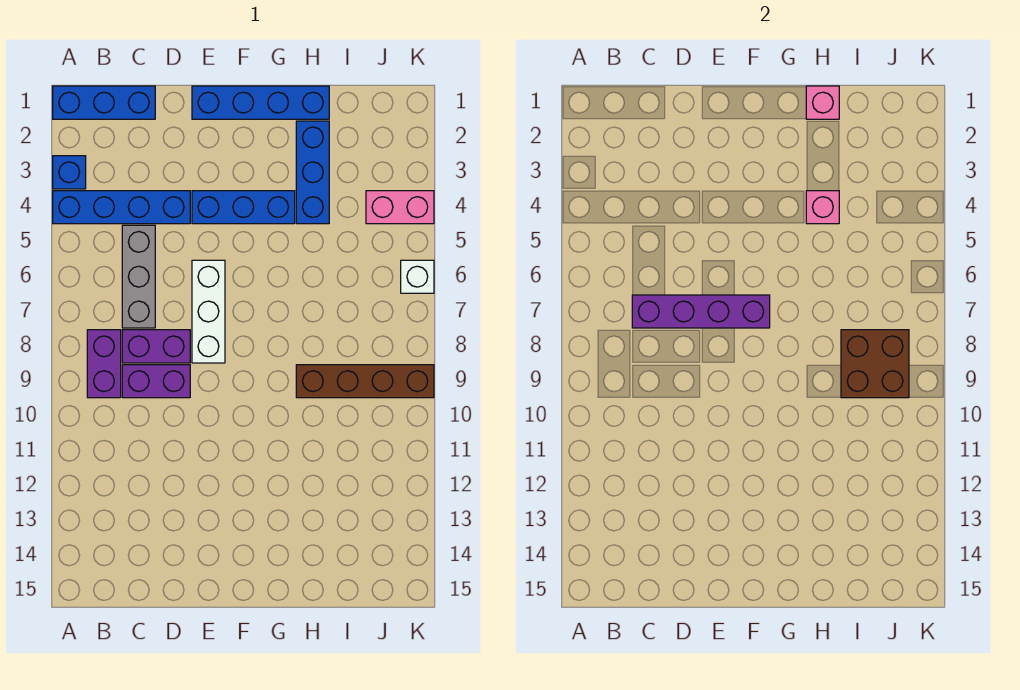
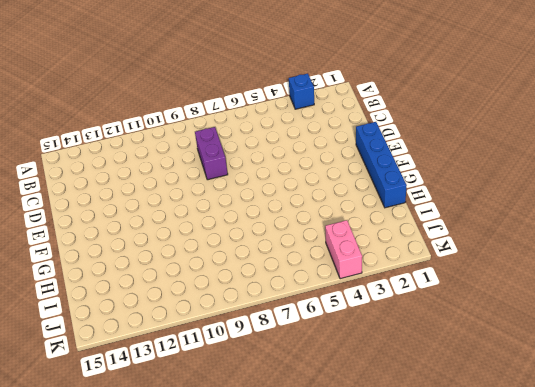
none -> blue brick A1:C1 level 1
none -> blue brick A4:D4 level 1
none -> purple brick B8:B9 level 1

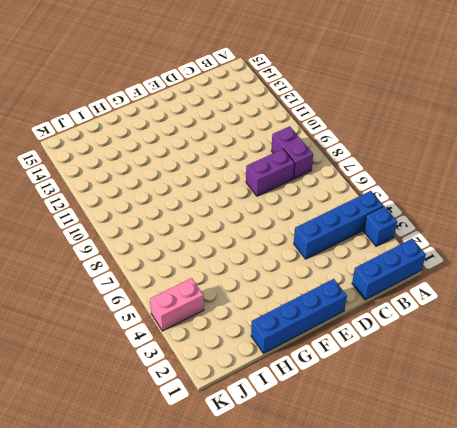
none -> grey brick C5:C7 level 1
none -> purple brick C9:D9 level 1
none -> blue brick E4:G4 level 1

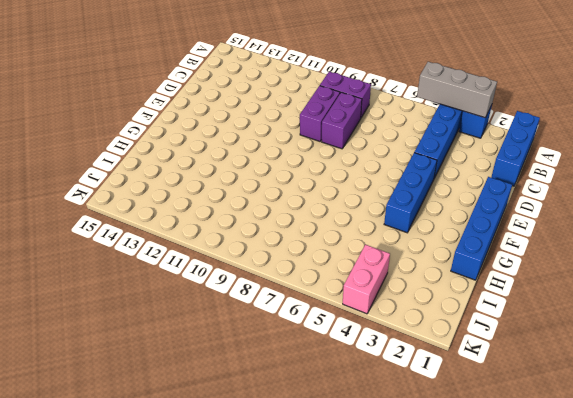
grey brick A3:A5 level 2 -> grey brick C5:C7 level 1
none -> white brick E6:E8 level 1
none -> blue brick H2:H4 level 1
none -> brown brick H9:K9 level 1

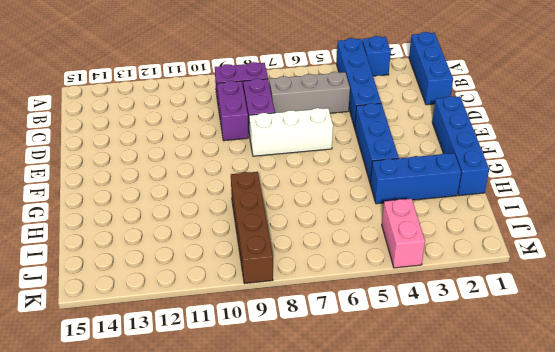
none -> white brick K6 level 1
none -> purple brick C7:F7 level 2
none -> pink brick H1 level 2

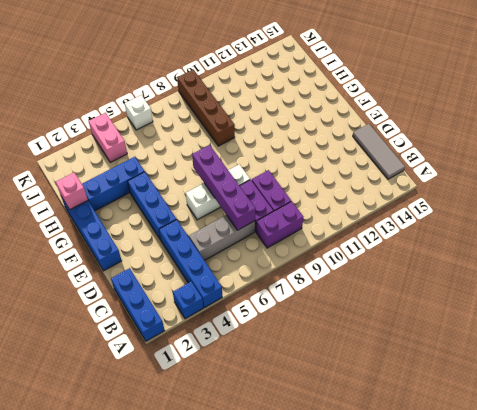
grey tile B15:D15 level 1 -> none
none -> pink brick H4 level 2
none -> brown brick I8:J9 level 2

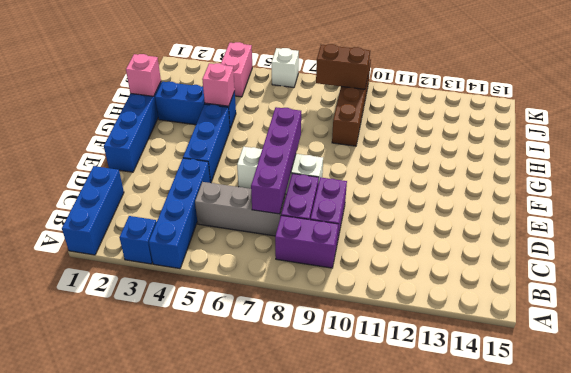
brown brick J8:J9 level 2 -> brown brick I8:J9 level 2

